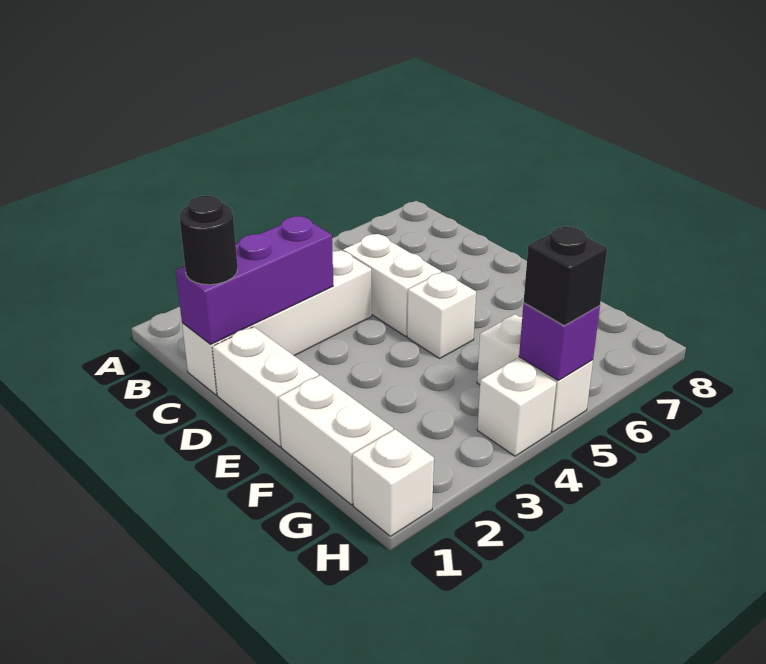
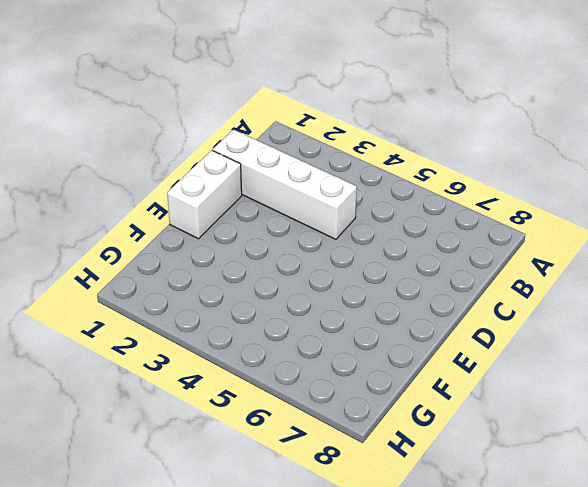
none -> white brick C5:D5 level 1
none -> white brick E5 level 1
none -> white brick F1:G1 level 1

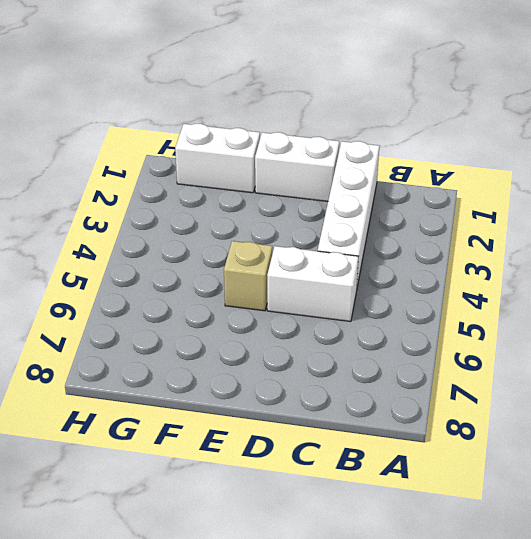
tan brick E5 level 1 -> white brick E5 level 1
none -> white brick G5:H5 level 1
none -> white brick H1 level 1
none -> white brick H4 level 1

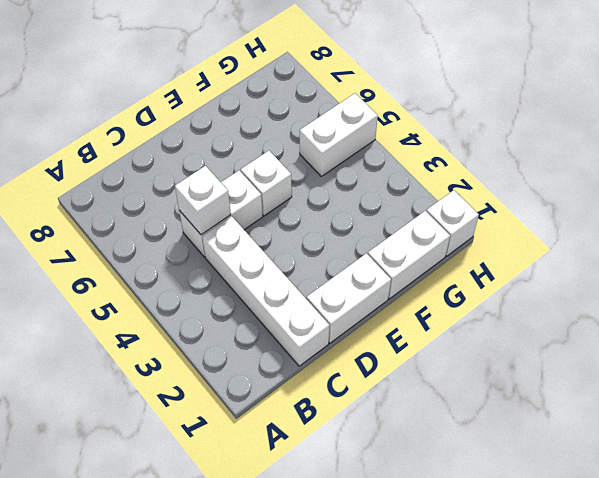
white brick C5 level 2 -> white brick H4 level 1
none -> purple brick C1:C3 level 2
none -> purple brick H5 level 2
none -> black round brick C1 level 3

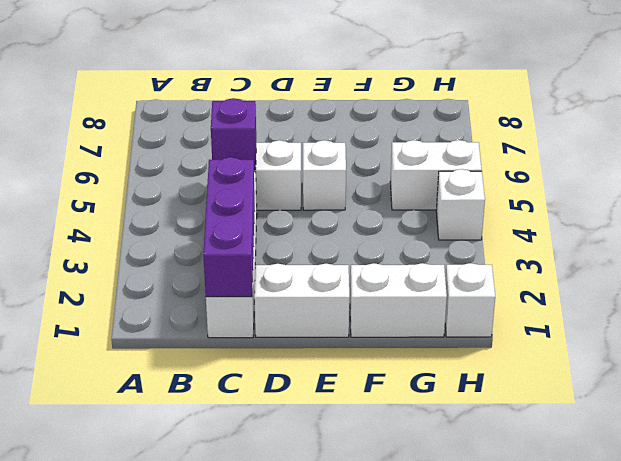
purple brick C5 level 2 -> purple brick H5 level 2
none -> black round brick C1 level 3
none -> black brick H5 level 3

